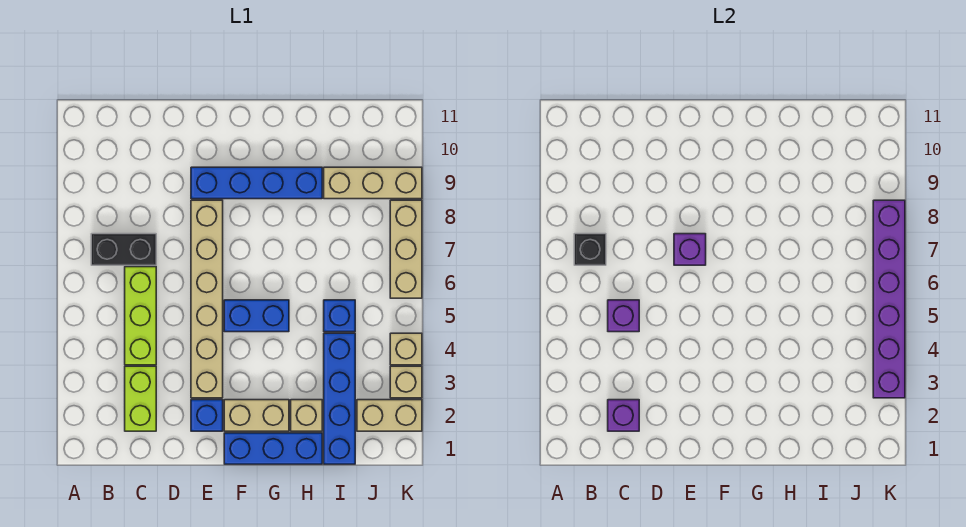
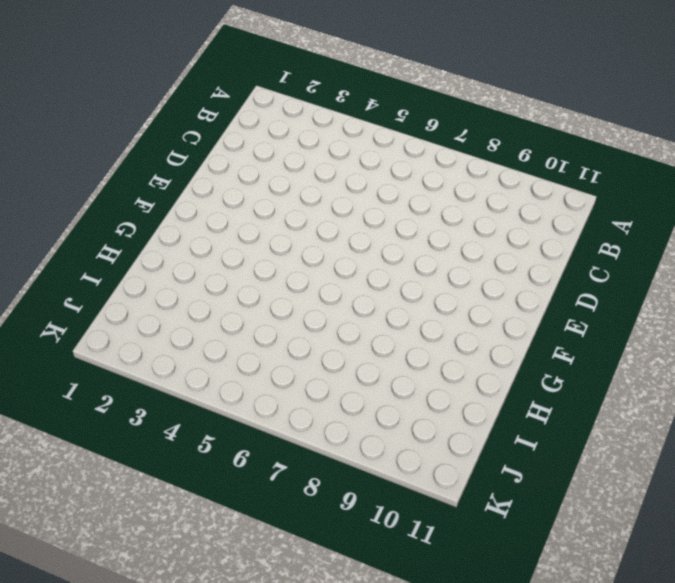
none -> black brick B7:C7 level 1
none -> lime brick C2:C3 level 1
none -> lime brick C4:C6 level 1

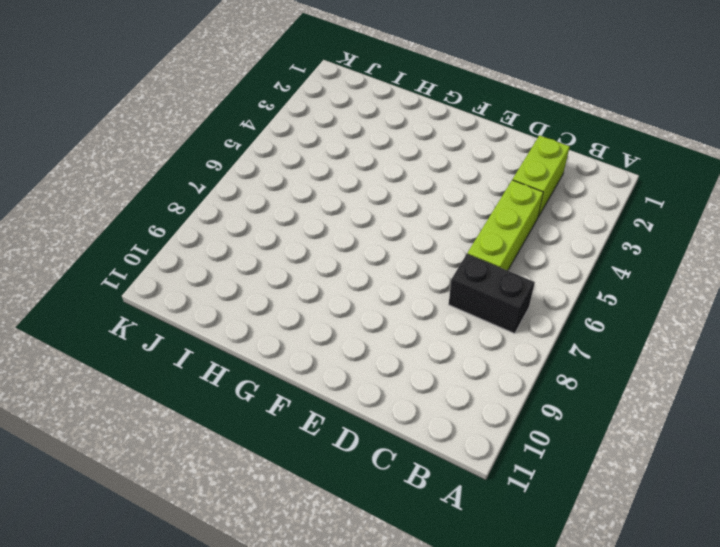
none -> blue brick E2 level 1
none -> tan brick E3:E8 level 1
none -> blue brick E9:H9 level 1

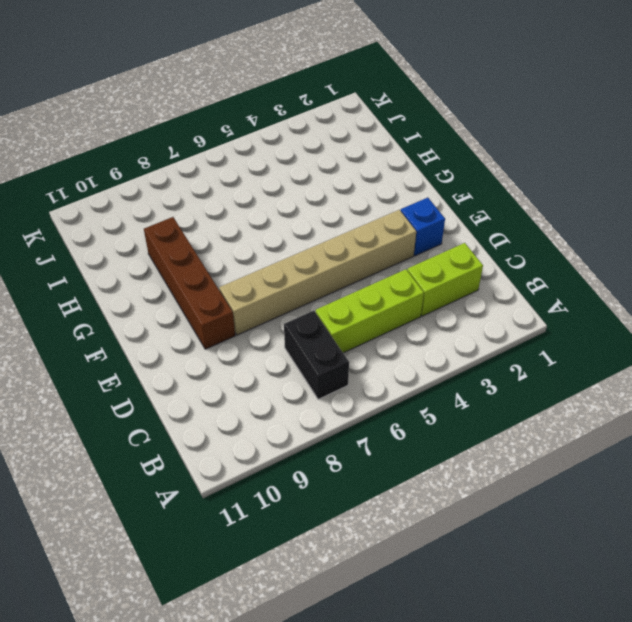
brown brick E9:H9 level 1 -> blue brick E9:H9 level 1
none -> blue brick F1:H1 level 1
none -> tan brick F2:G2 level 1
none -> blue brick F5:G5 level 1

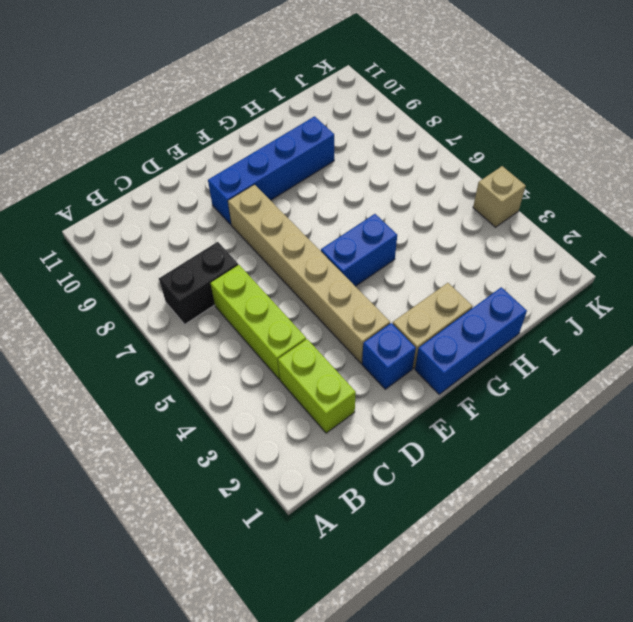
none -> tan brick H2 level 1
none -> blue brick I1:I4 level 1
none -> blue brick I5 level 1

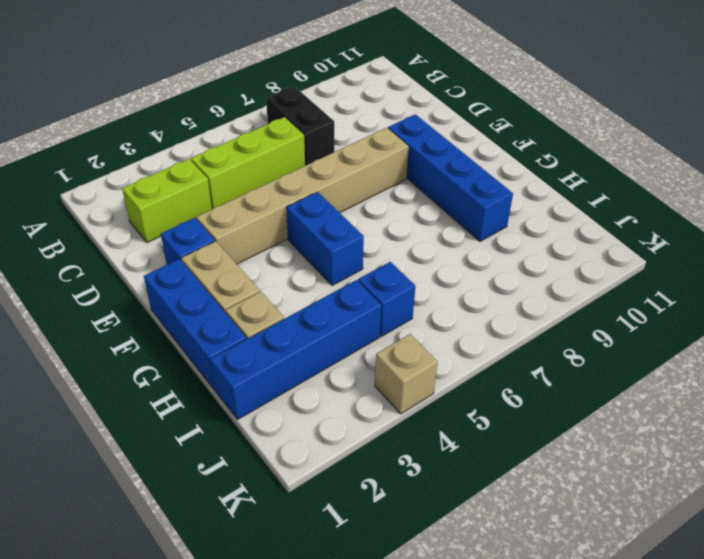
none -> tan brick I9:K9 level 1
none -> tan brick J2:K2 level 1
none -> tan brick K3 level 1

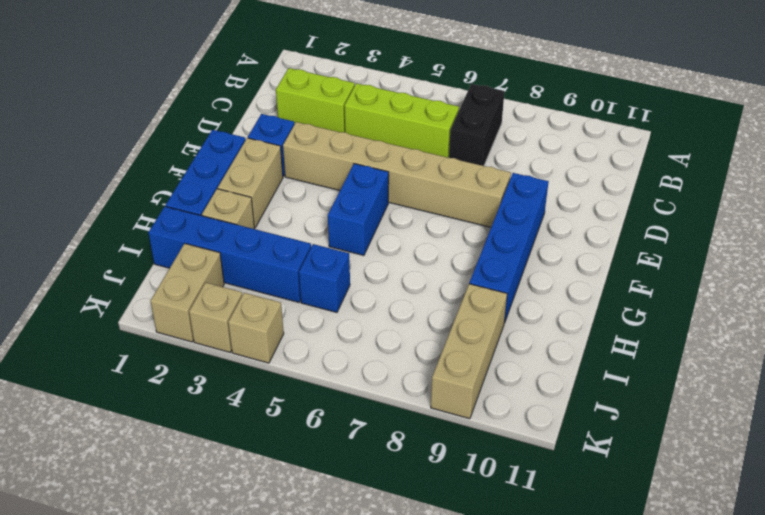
none -> tan brick K6:K8 level 1
none -> black brick B7 level 2
none -> purple brick C2 level 2

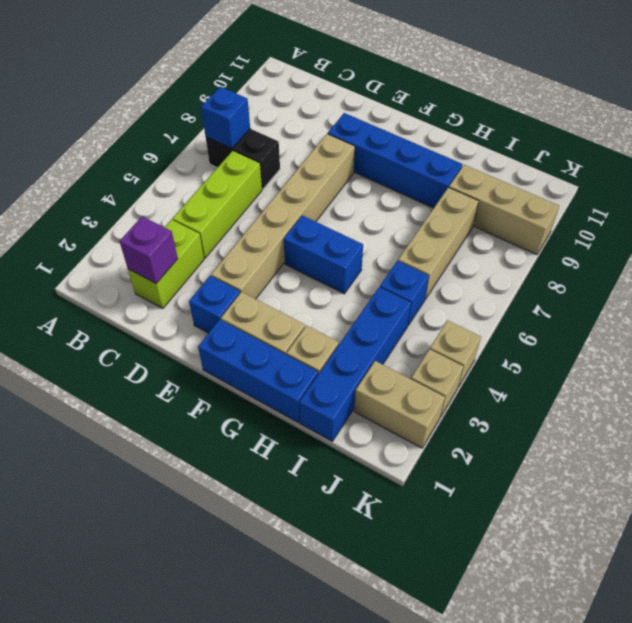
blue brick B7 level 2 -> black brick B7 level 2
tan brick I6:I8 level 1 -> tan brick K6:K8 level 1
none -> purple brick C5 level 2
none -> purple brick E7 level 2
none -> purple brick K3:K8 level 2

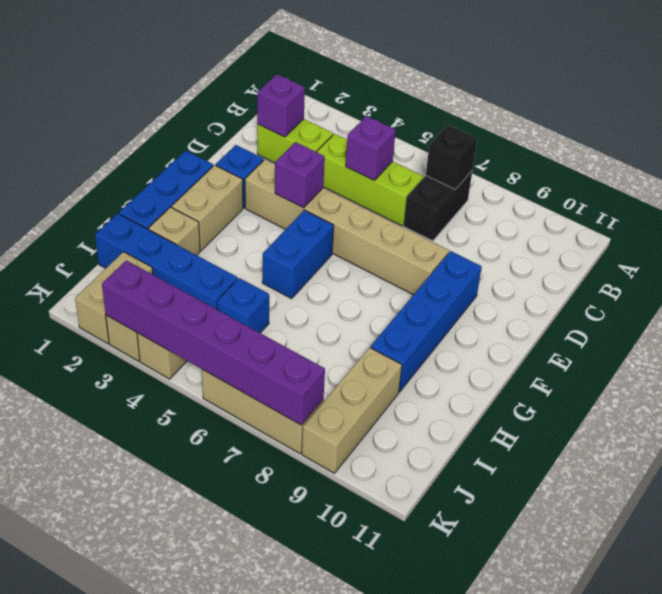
purple brick E4 level 2 -> purple brick E7 level 2

